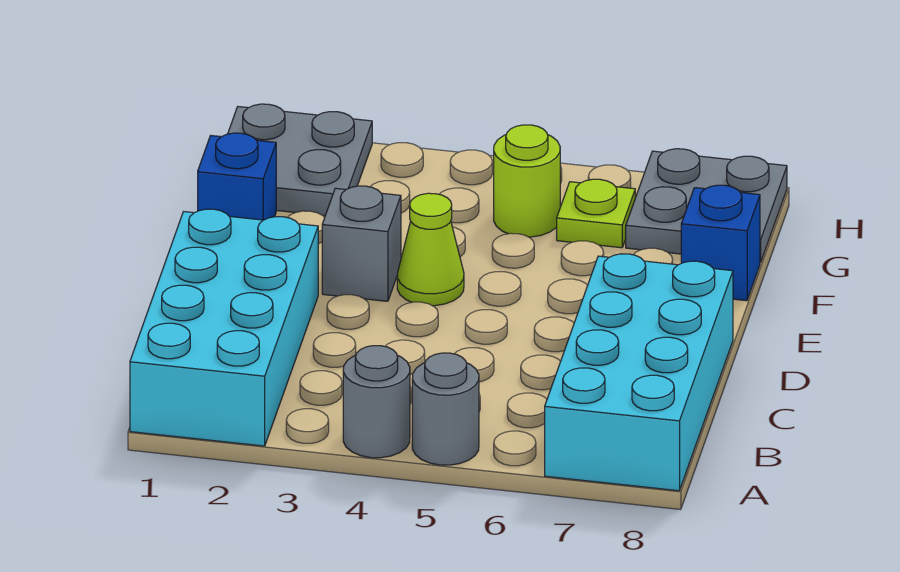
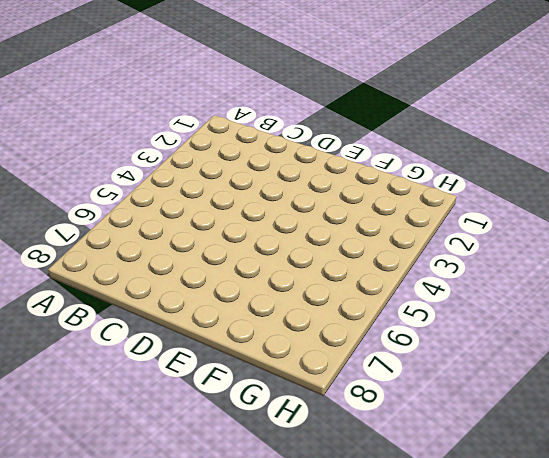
none -> cyan brick A1:D2 level 1
none -> grey round brick A4 level 1
none -> grey round brick A5 level 1

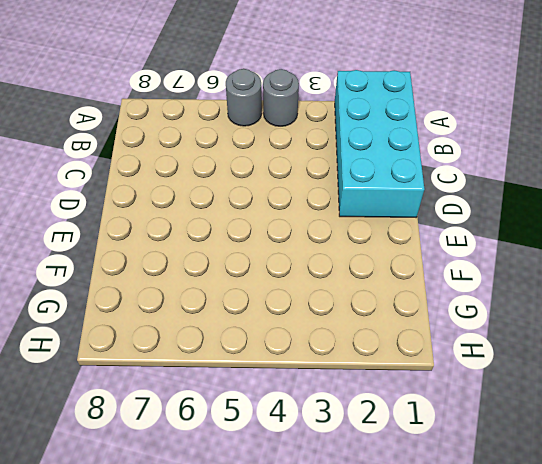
none -> cyan brick A7:D8 level 1
none -> grey brick E3 level 1
none -> lime cone E4 level 1

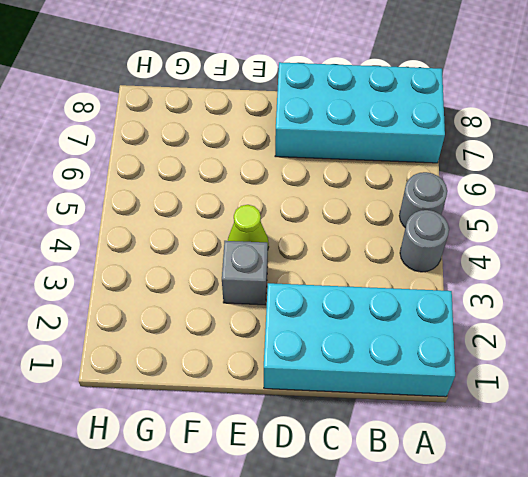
none -> blue brick F1 level 1
none -> blue brick F8 level 1
none -> grey plate G1:H2 level 1

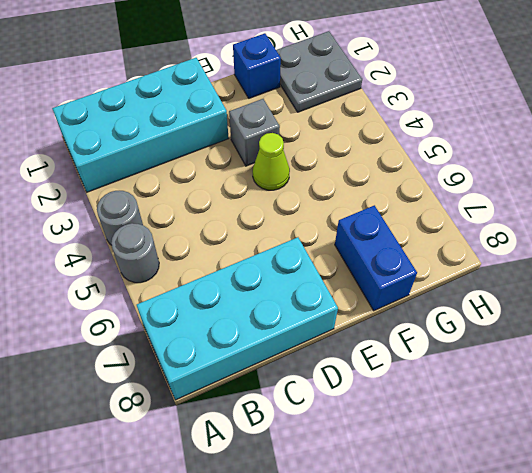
blue brick F7:F8 level 1 -> blue brick F8 level 1
none -> lime round brick G5 level 1
none -> lime plate G6 level 1
none -> grey plate G7:H8 level 1

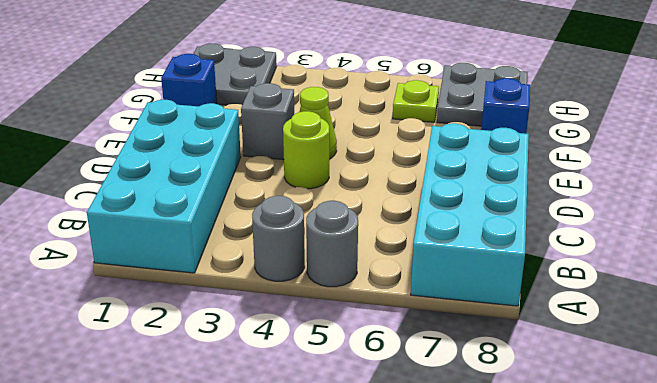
lime round brick D4 level 1 -> lime round brick G5 level 1

